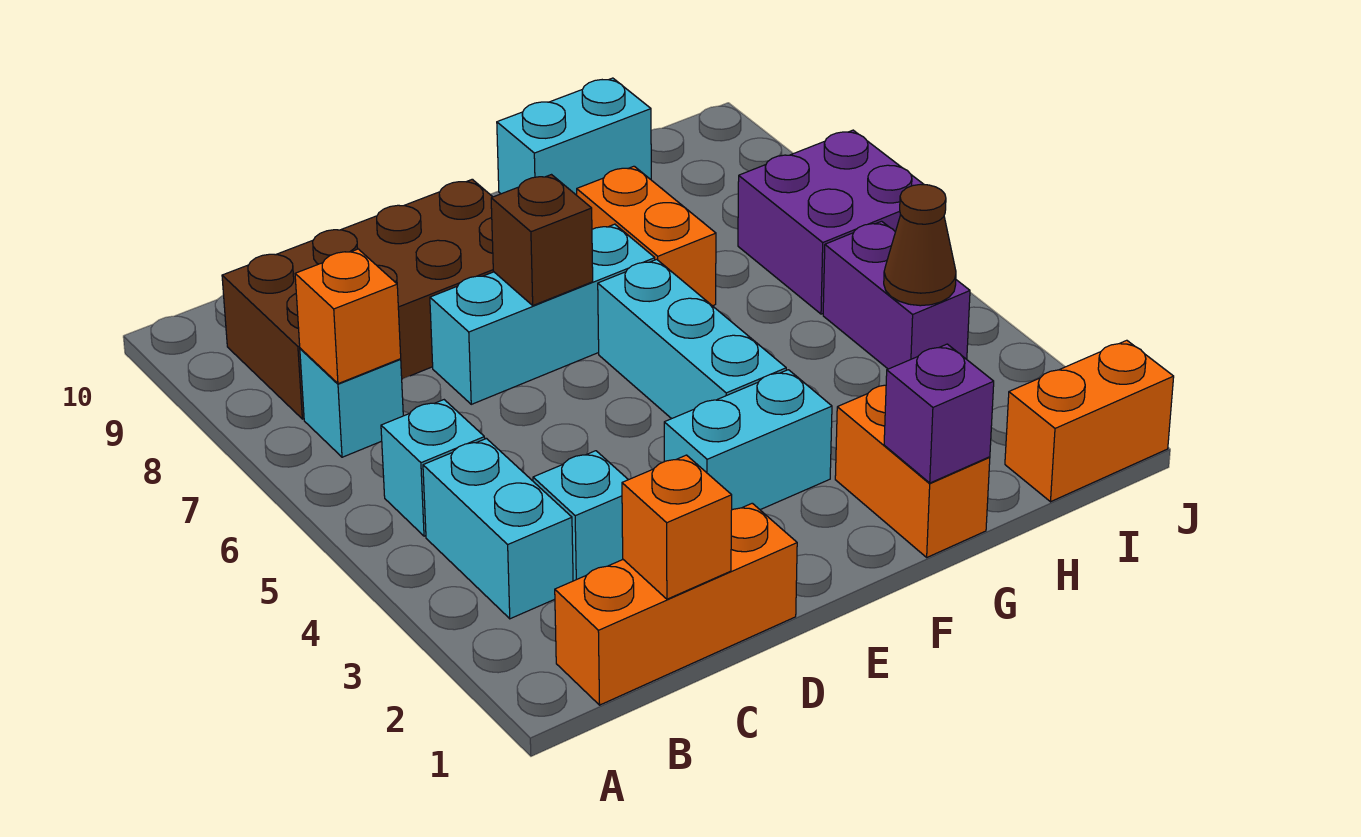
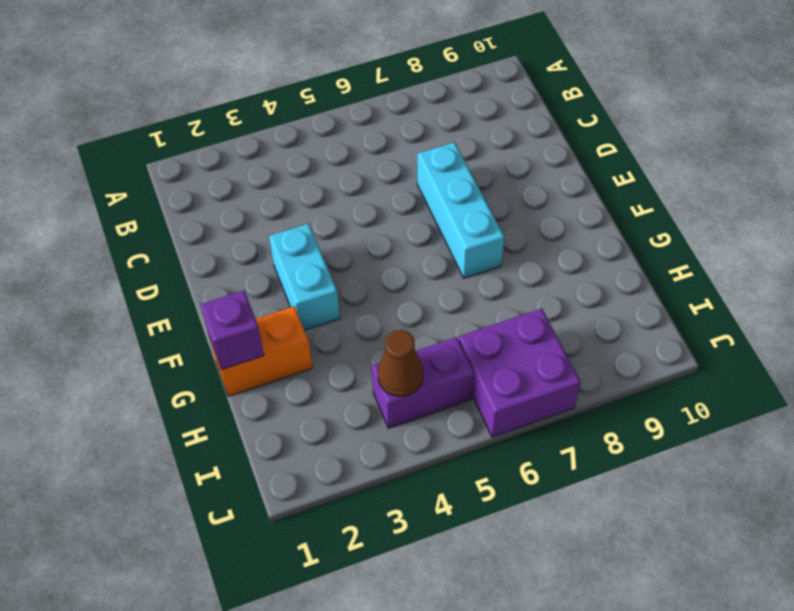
none -> orange brick B1:D1 level 1
none -> cyan brick B3:B4 level 1
none -> cyan brick B5 level 1

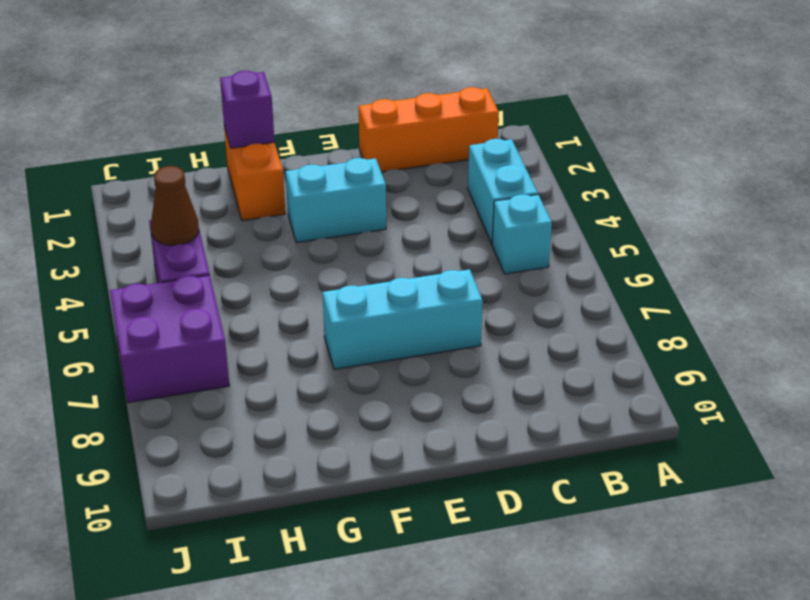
none -> cyan brick B7 level 1
none -> brown brick B8:E9 level 1
none -> cyan brick C3 level 1

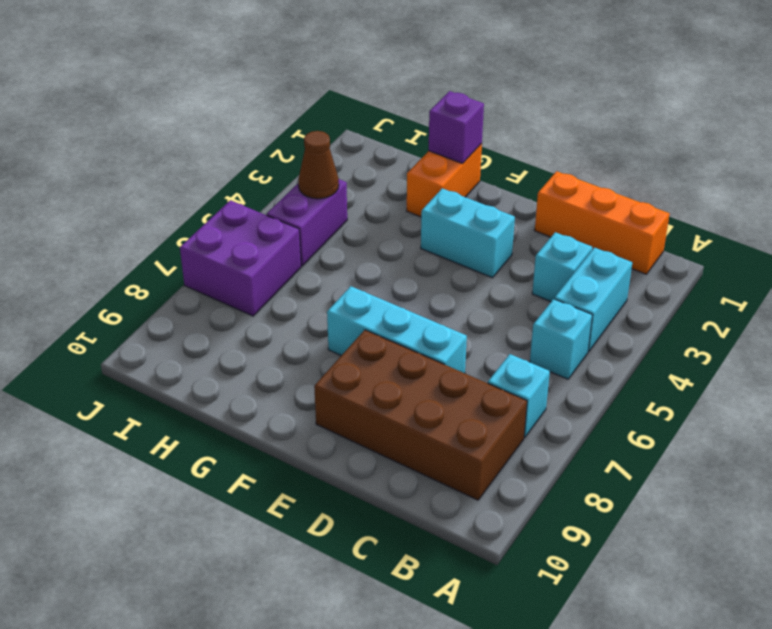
none -> cyan brick F4:F6 level 1
none -> orange brick G7:G8 level 1
none -> cyan brick G10:H10 level 1

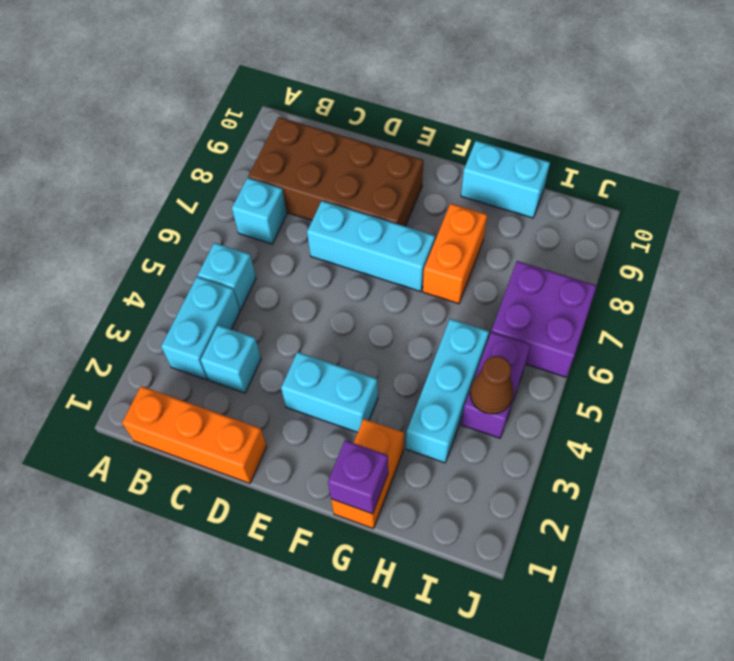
cyan brick H3:H5 level 1 -> cyan brick F4:F6 level 1
none -> orange brick I1:J1 level 1
none -> orange brick B7 level 2
none -> orange brick C1 level 2

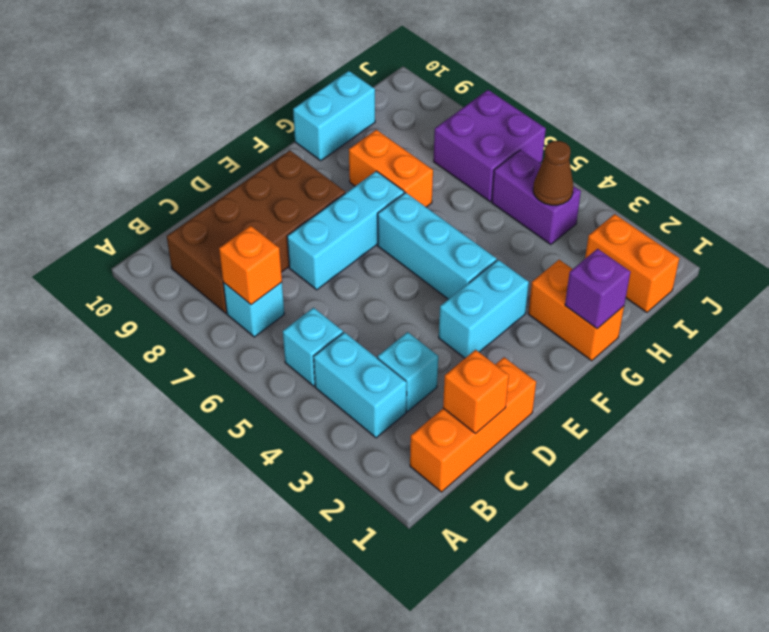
orange brick I1:I2 level 1 -> orange brick I1:J1 level 1
none -> brown brick E7 level 2

